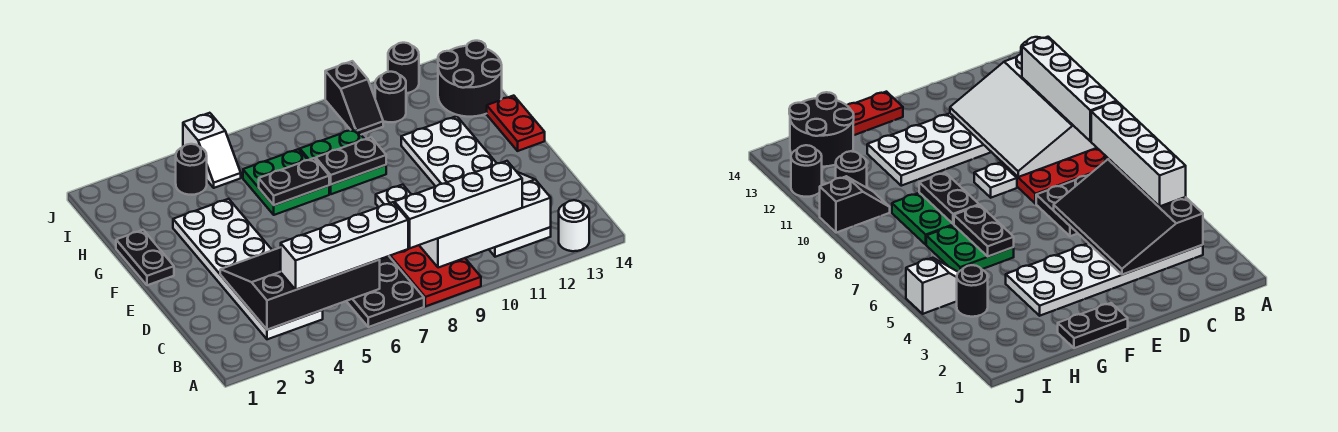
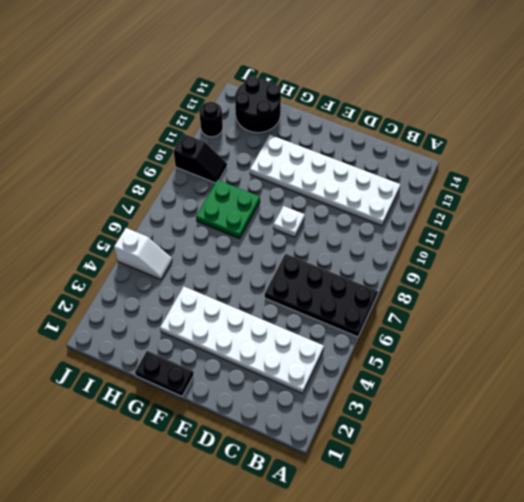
none -> red plate A8:D9 level 1
none -> white round brick A13 level 1
none -> red plate F14:G14 level 1

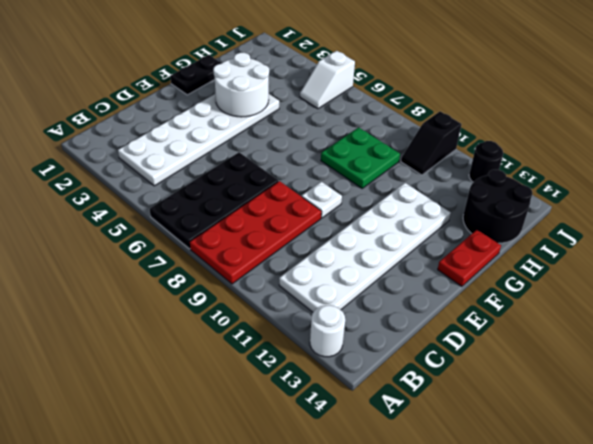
white round brick F3:G4 level 2 -> none
none -> green plate G6:H7 level 1
none -> black round brick I4 level 1
none -> black round brick I11 level 1

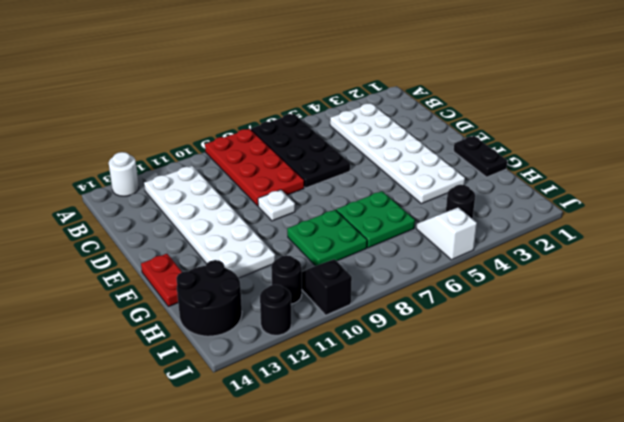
none -> black slope B3:D6 level 2 top B
none -> white slope B9:D12 level 2 top B
none -> black plate G6:G7 level 2

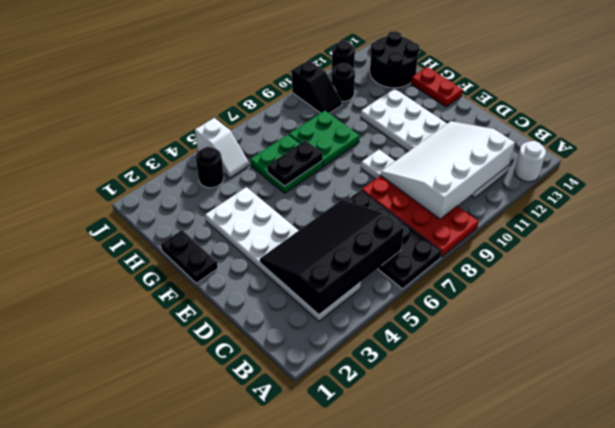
none -> black plate G8:G9 level 2
none -> white brick B4:B7 level 3
none -> white brick B8:B11 level 3

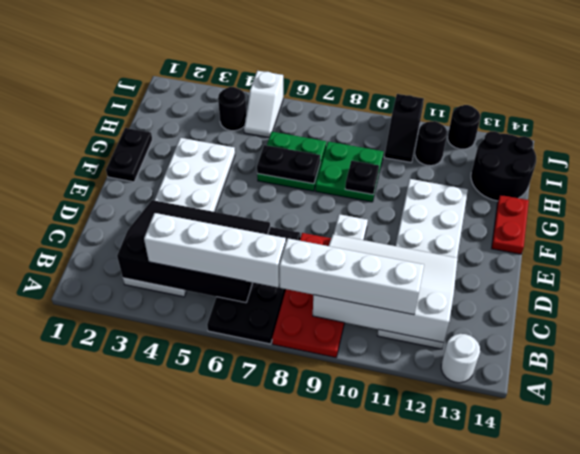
black plate G9 level 2 -> black plate G8:G9 level 2

